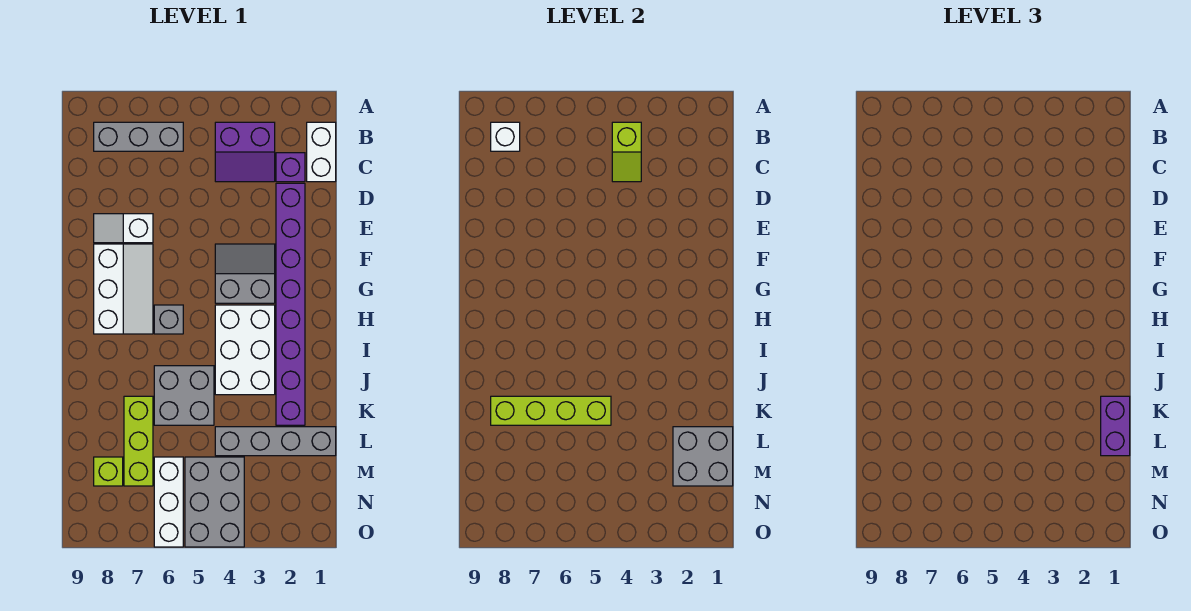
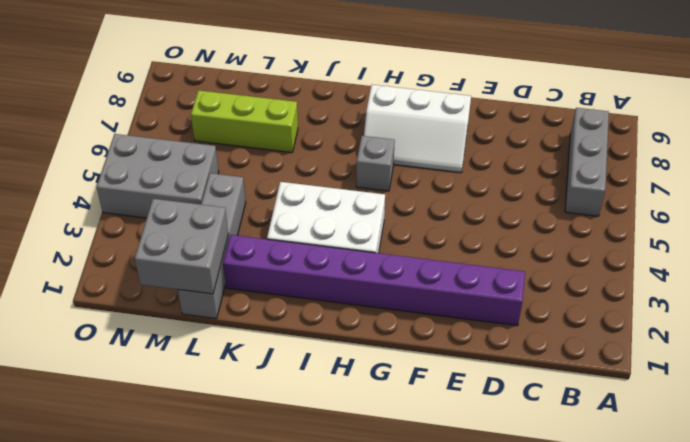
none -> white brick B1:C1 level 1
none -> purple slope B3:C4 level 1 top B
none -> purple brick C2 level 1

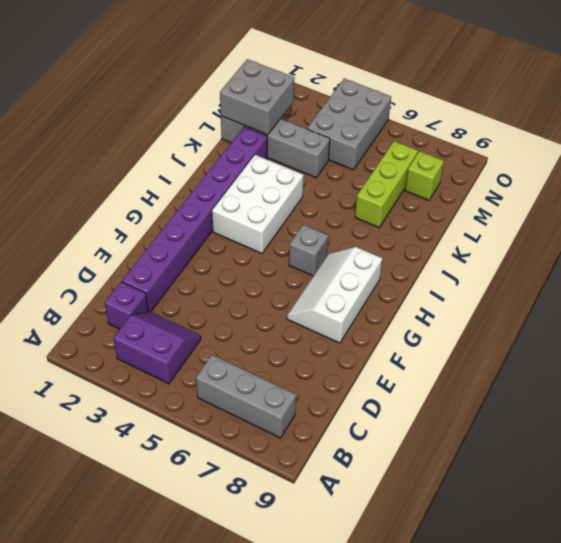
none -> white brick B1:C1 level 1
none -> white slope E7:E8 level 1 top 7
none -> grey slope F3:G4 level 1 top G

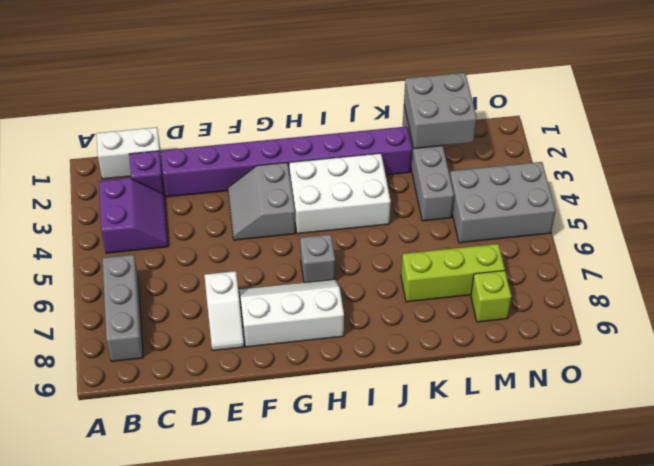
none -> grey brick J5:K6 level 1
none -> white brick M6:O6 level 1
none -> lime slope B4:C4 level 2 top B

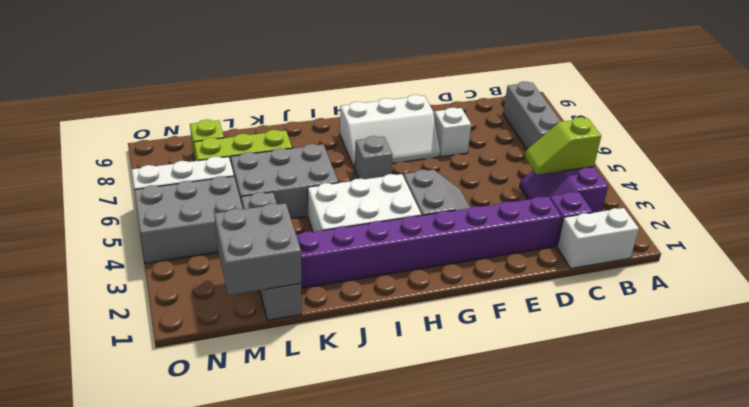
grey brick J5:L6 level 1 -> grey brick J5:K6 level 1
none -> white brick B8 level 2
none -> lime brick K5:K8 level 2
none -> purple brick K1:L1 level 3

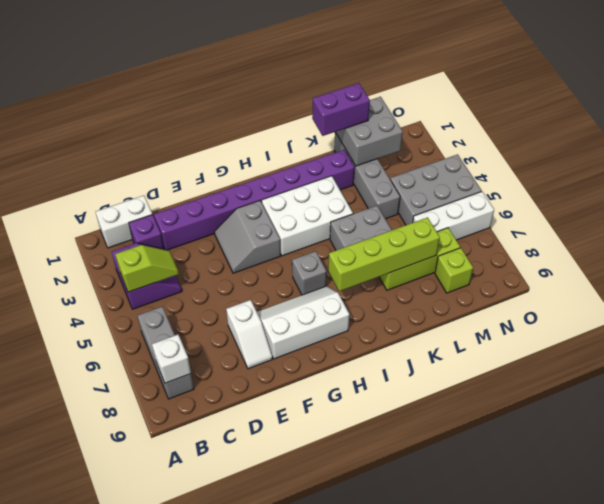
lime brick I7:L7 level 2 -> lime brick K5:K8 level 2

